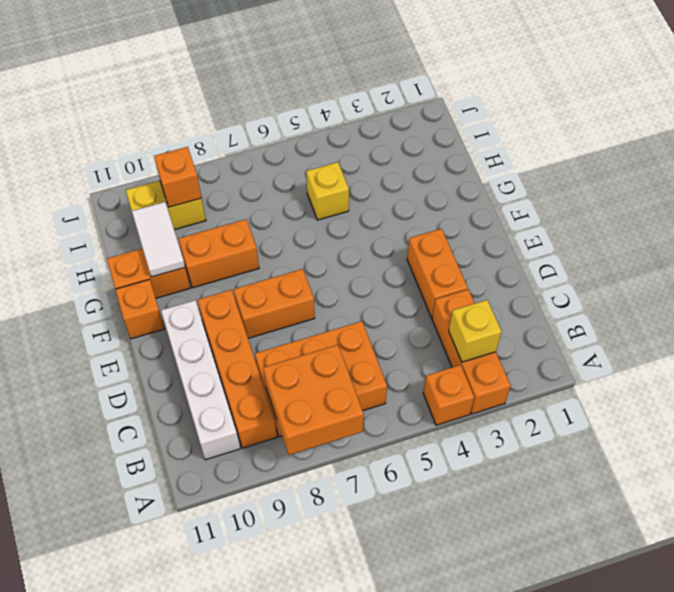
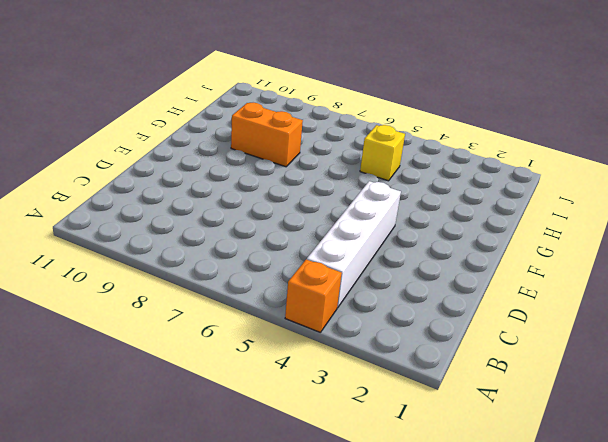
white brick B4:E4 level 1 -> white brick B10:E10 level 1
none -> orange brick A3:C3 level 1
none -> orange brick B6:C8 level 1
none -> orange brick B9:E9 level 1

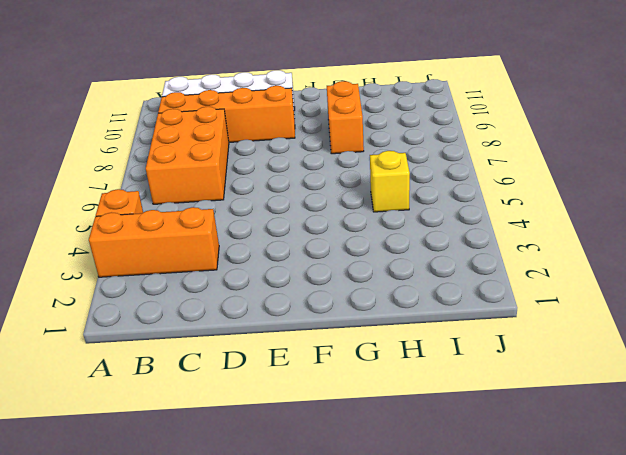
none -> orange brick D3:E3 level 1
none -> orange brick E7:E8 level 1
none -> orange brick F11 level 1

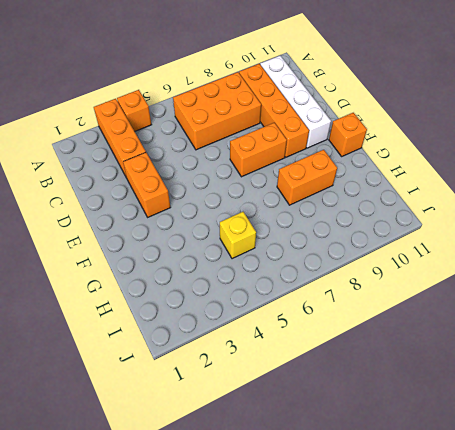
none -> orange brick G10:G11 level 1
none -> yellow brick I9:I10 level 1
none -> orange brick A7:B8 level 2

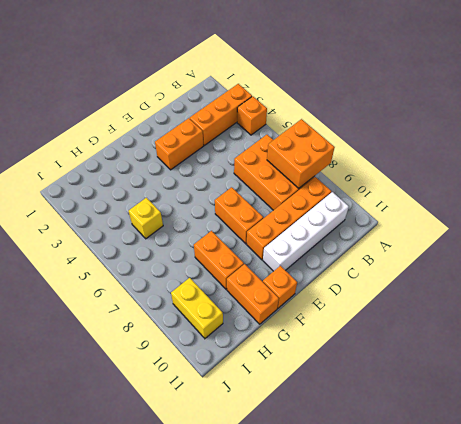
none -> yellow brick B3 level 2
none -> white tile G10:H10 level 2
none -> orange brick I9 level 2

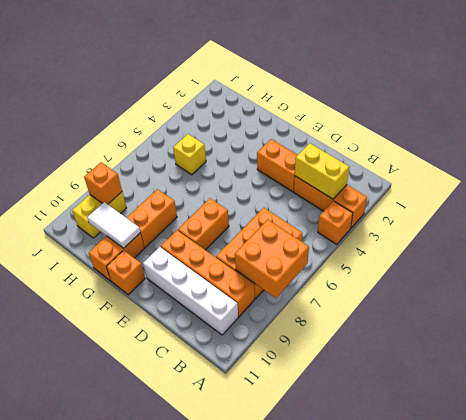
yellow brick B3:C3 level 2 -> yellow brick B3 level 2

